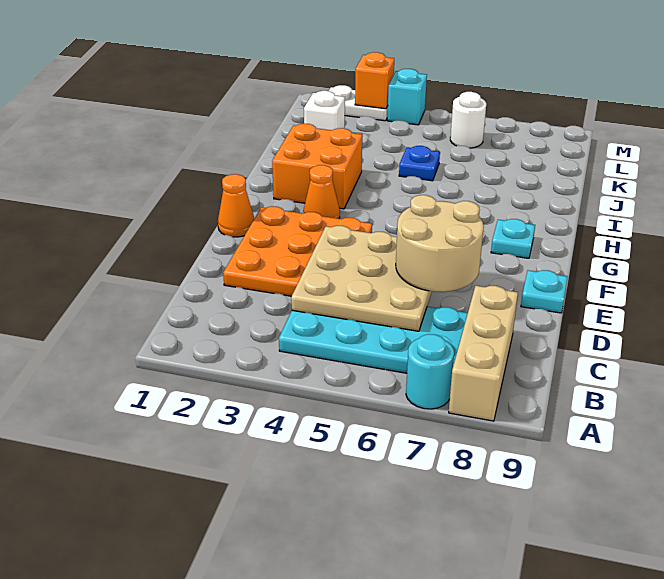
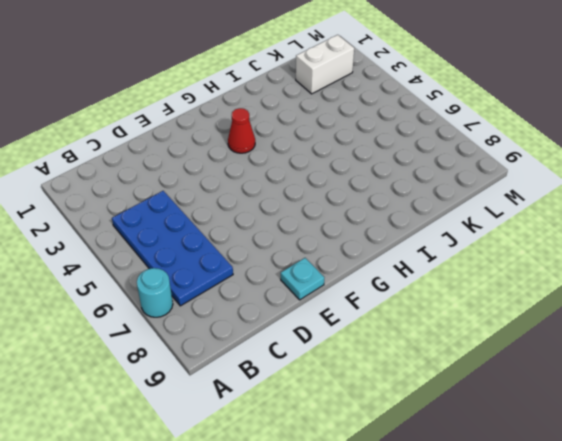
blue plate B4:C7 level 1 -> cyan plate B4:C7 level 1
red cone G3 level 1 -> orange cone G3 level 1
white brick K2:L2 level 1 -> white brick K2 level 1
none -> tan brick A8:C8 level 1
none -> orange plate D2:F4 level 1
none -> orange cone F1 level 1

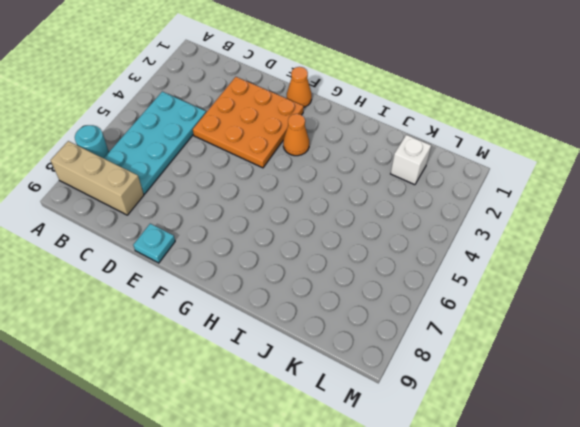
none -> cyan plate G8 level 1
none -> orange brick H2:I3 level 1
none -> blue plate J5 level 1

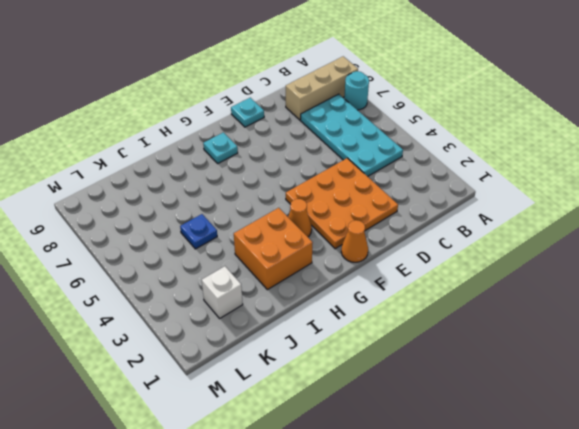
none -> white round brick L6 level 1
none -> white plate M2:M3 level 1
none -> cyan brick M4 level 1

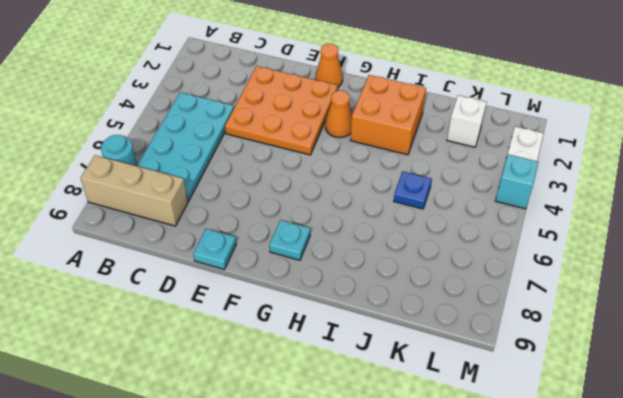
none -> white round brick L6 level 1
none -> tan plate C4:E6 level 2
none -> orange brick M3 level 2

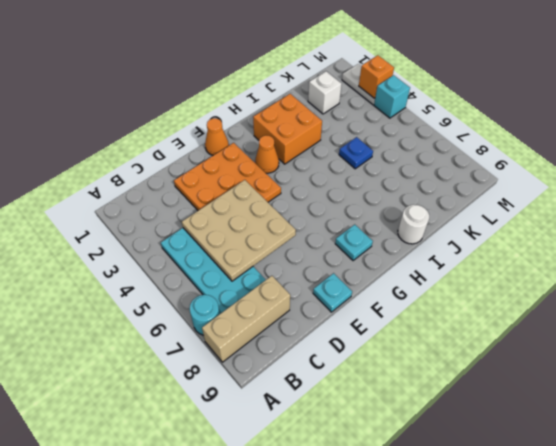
white round brick I9 level 1 -> white round brick L6 level 1
none -> tan round brick D6:E7 level 3

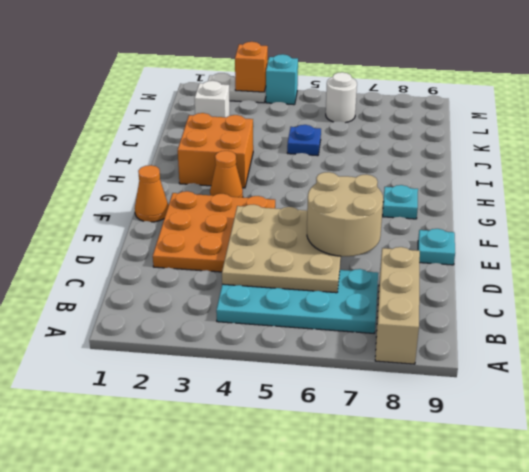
none -> cyan round brick A7 level 1

